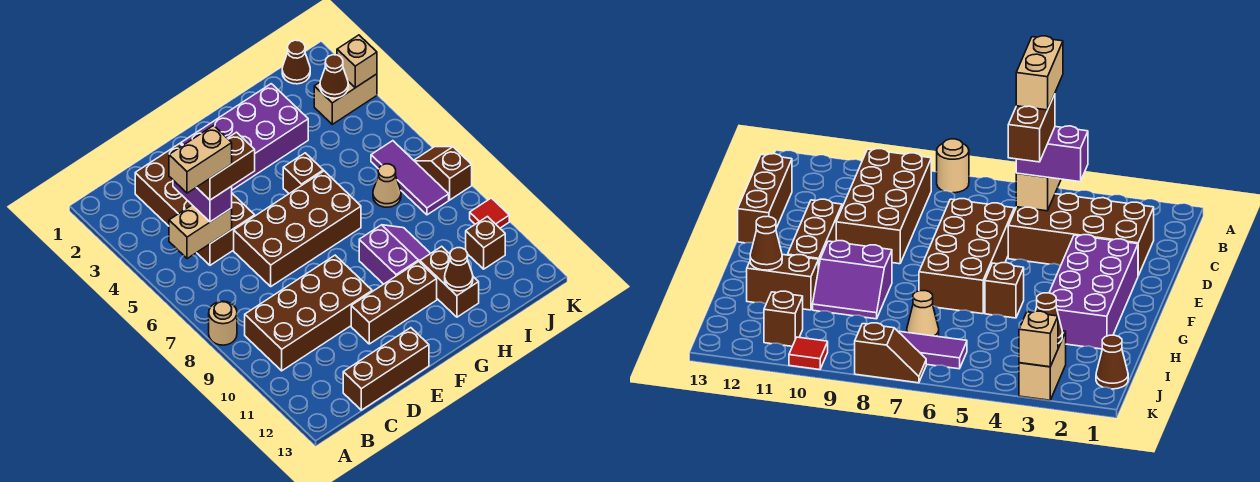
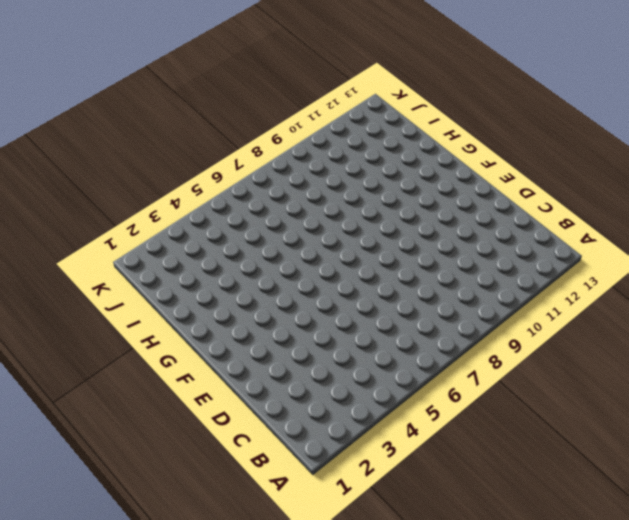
none -> tan round brick A8 level 1
none -> brown brick B9:E10 level 1
none -> brown brick C2:D5 level 1

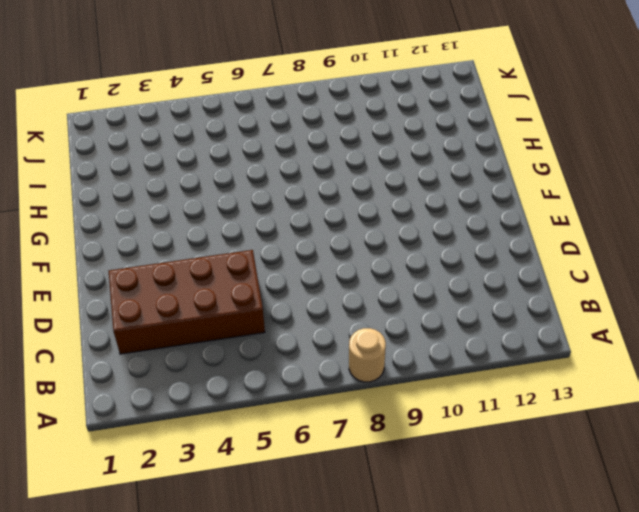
none -> brown brick B9:E10 level 1
none -> brown brick C13:E13 level 1
none -> brown brick D6:G7 level 1

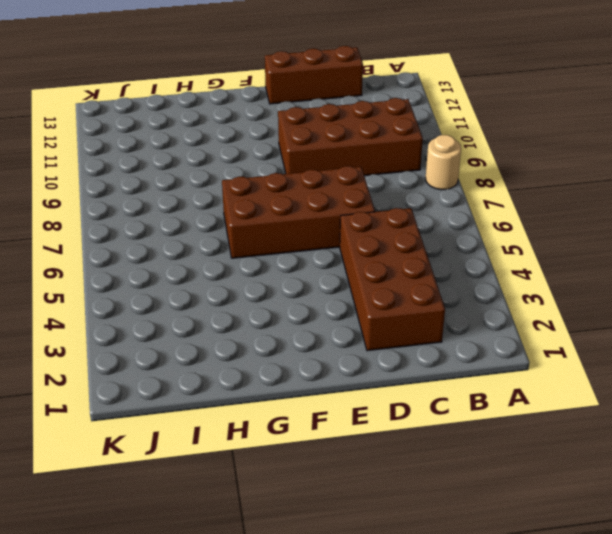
none -> purple brick E2:H3 level 1
none -> brown brick E11:G11 level 1
none -> brown brick G5 level 1

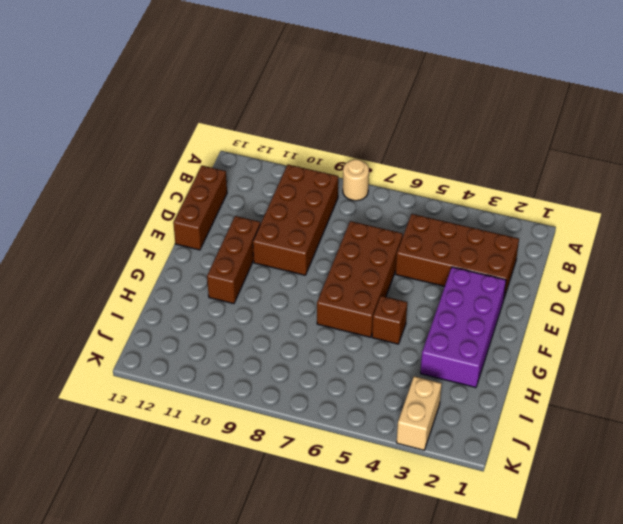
none -> purple slope G9:H10 level 1 top G
none -> brown brick H11:H12 level 1
none -> tan cone I7 level 1

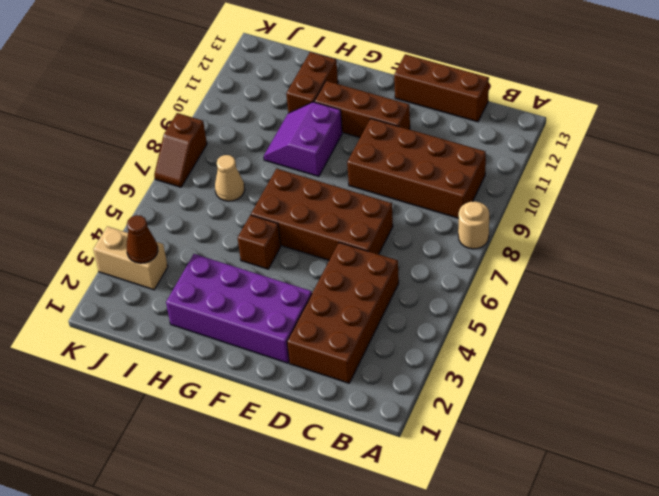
none -> brown cone J1 level 1
none -> purple tile J6:J8 level 1
none -> brown brick J11 level 1

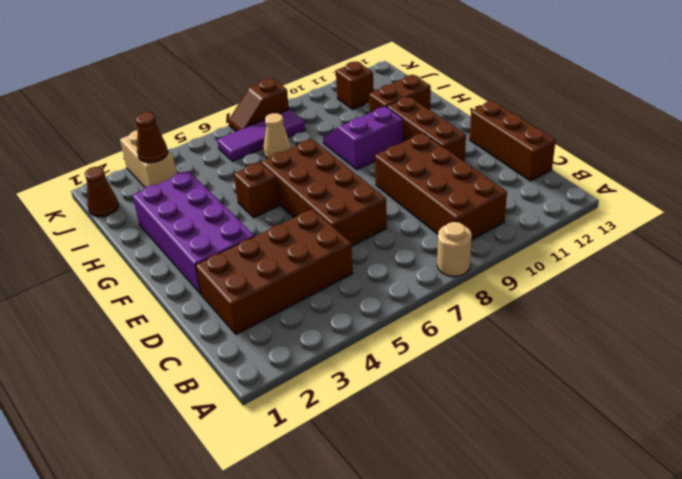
none -> red tile K10 level 1
none -> tan brick B5:C5 level 2
none -> brown cone H12 level 2

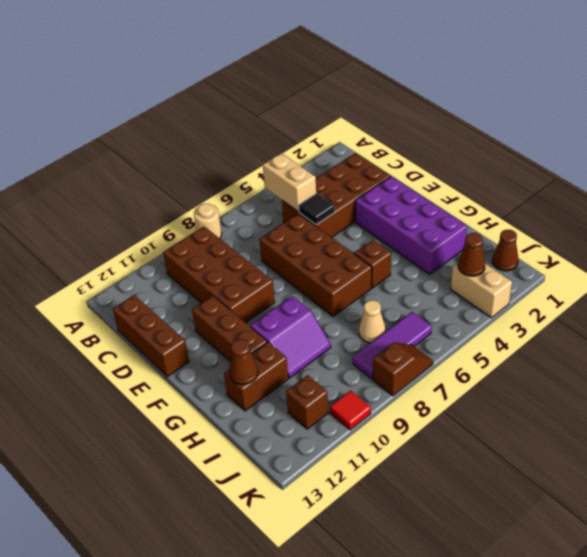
black tile D5 level 2 -> none
none -> tan brick K3 level 2
none -> purple brick C4:C5 level 3
none -> brown brick C5:D5 level 4

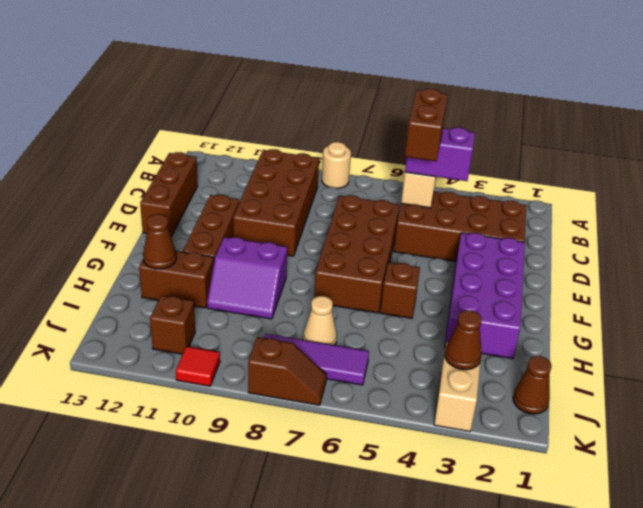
none -> tan brick K3 level 2
none -> tan brick B5:C5 level 5

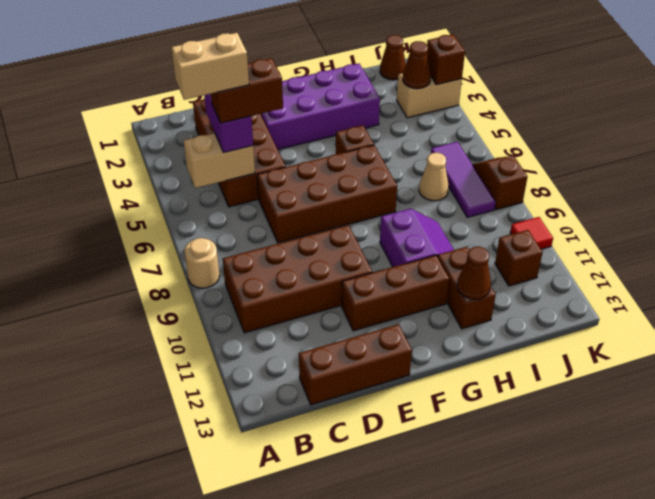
brown brick K3 level 2 -> tan brick K3 level 2

